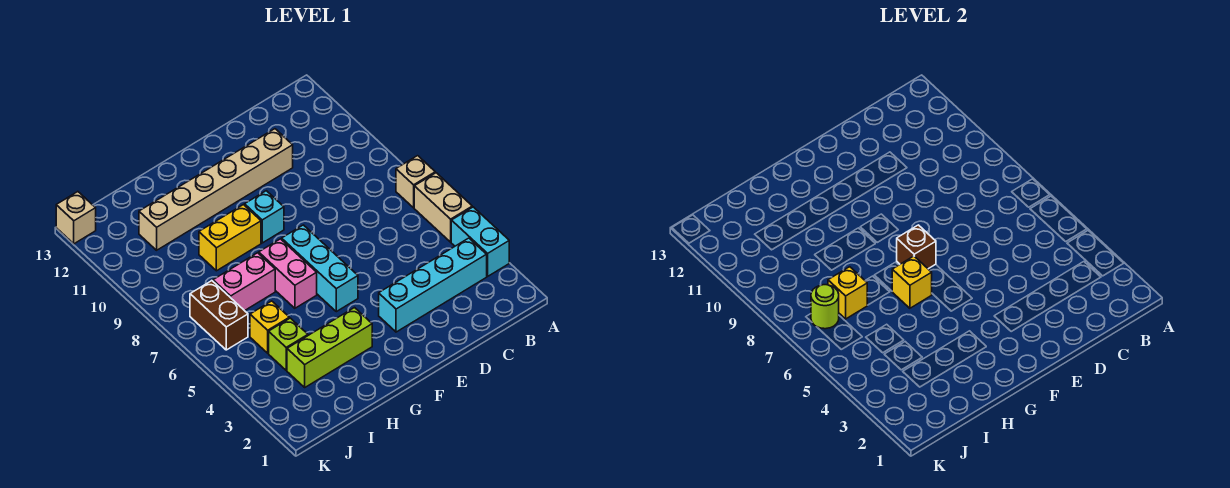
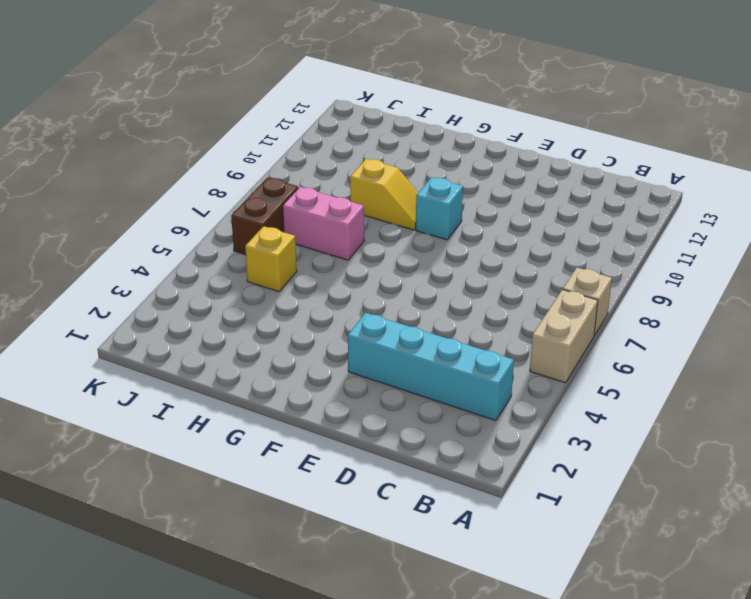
yellow slope G9:H9 level 1 top H -> yellow brick G9:H9 level 1
none -> cyan brick A3:A4 level 1
none -> tan brick D11:I11 level 1
none -> cyan brick F5:F7 level 1

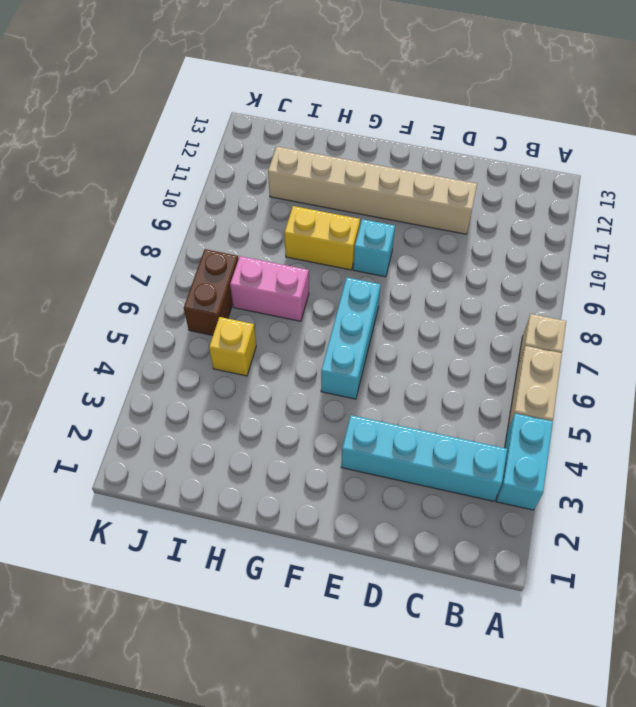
none -> lime brick G3:I3 level 1
none -> pink brick G6:G7 level 1
none -> lime brick I4 level 1

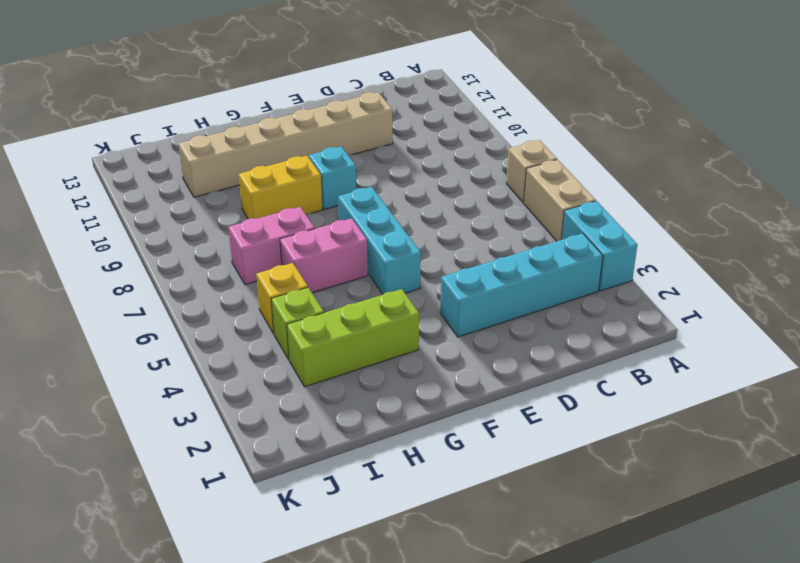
pink brick G6:H6 level 1 -> pink brick G6:G7 level 1
none -> brown brick J6:J7 level 1
none -> tan brick K13 level 1
none -> brown brick F7 level 2

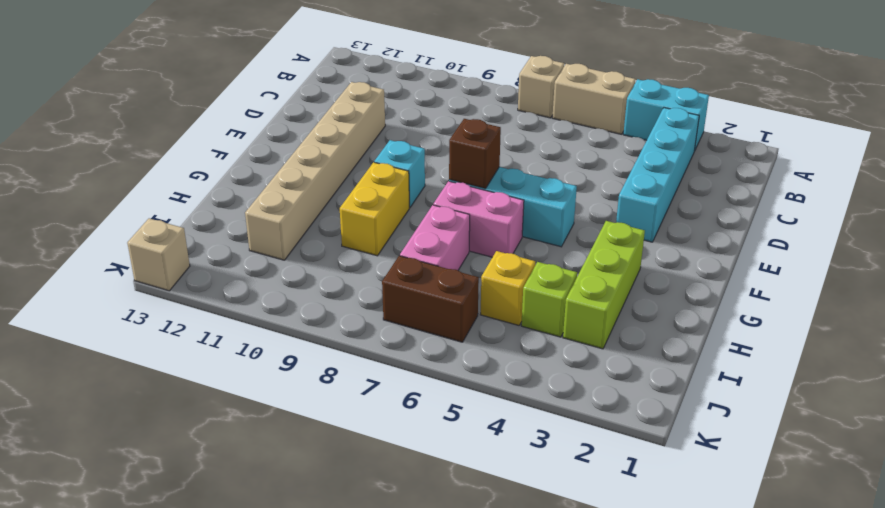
none -> yellow brick G6 level 2
none -> yellow brick I7 level 2
none -> lime round brick J7 level 2

